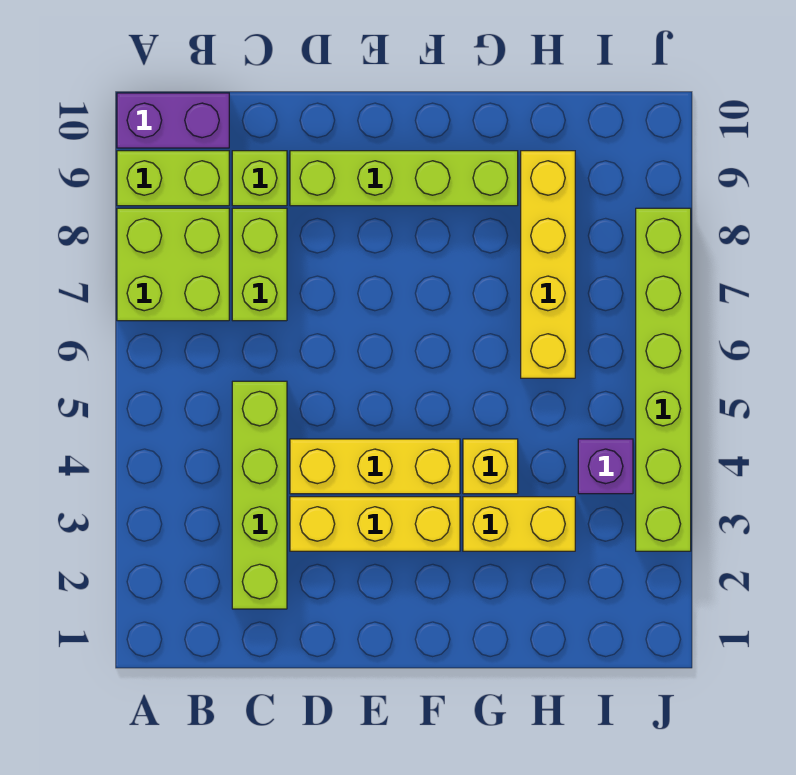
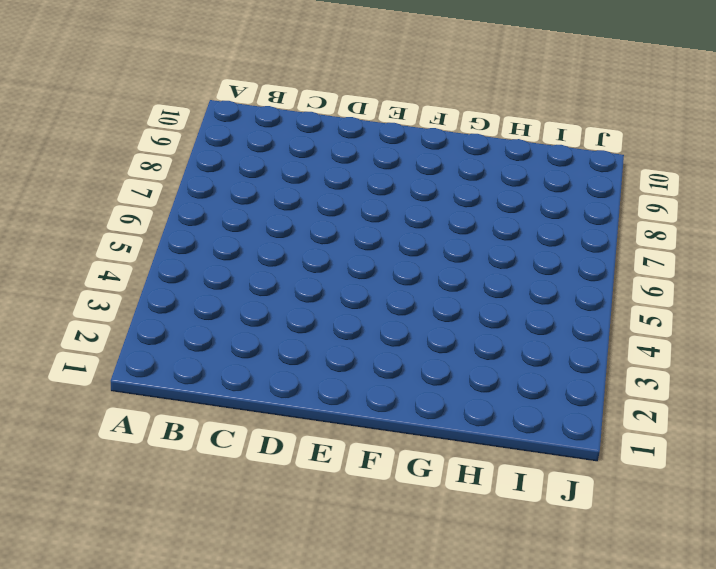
none -> lime brick A7:B8 level 1
none -> lime brick A9:B9 level 1
none -> purple brick A10:B10 level 1

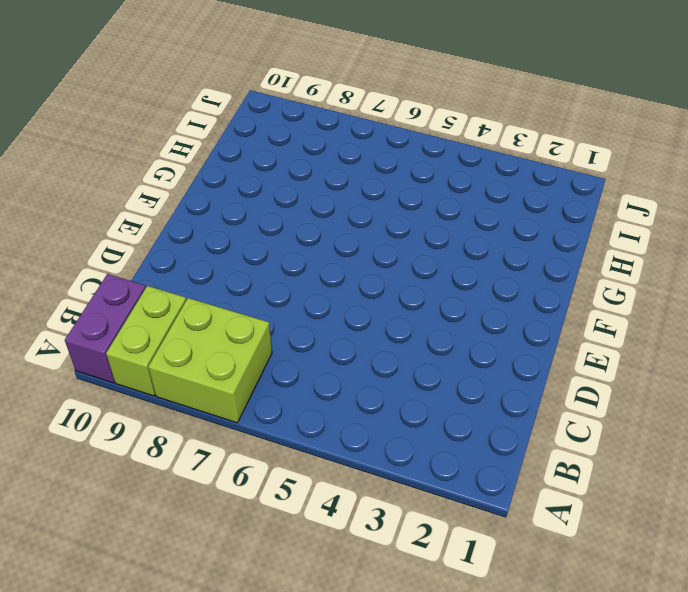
none -> lime brick C2:C5 level 1
none -> lime brick C7:C8 level 1
none -> lime brick C9 level 1

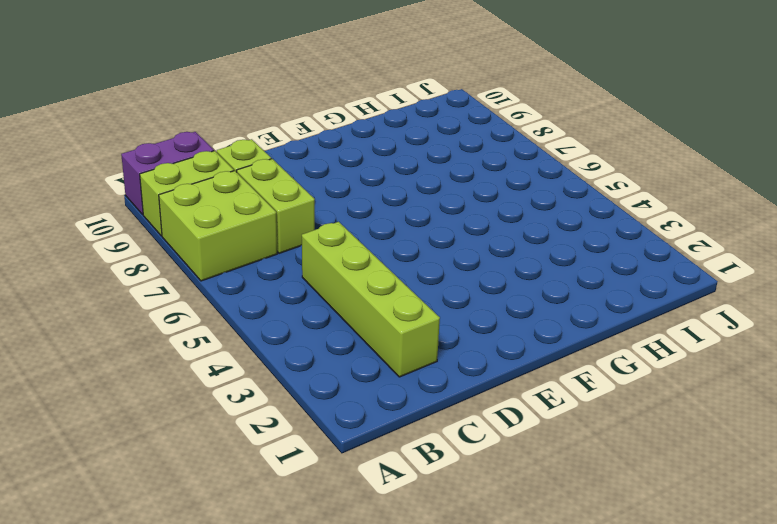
none -> yellow brick D3:F3 level 1
none -> yellow brick D4:F4 level 1
none -> lime brick D9:G9 level 1

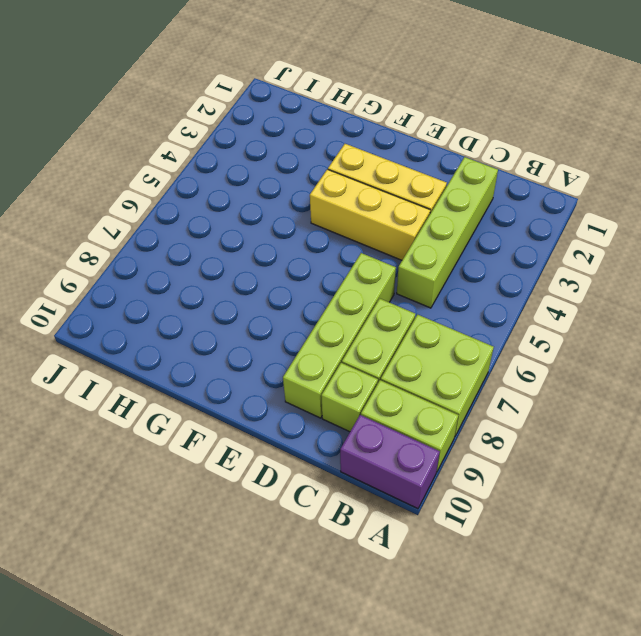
lime brick D6:D9 level 1 -> lime brick D9:G9 level 1
none -> yellow brick G3:H3 level 1
none -> yellow brick G4 level 1
none -> yellow brick H6:H9 level 1

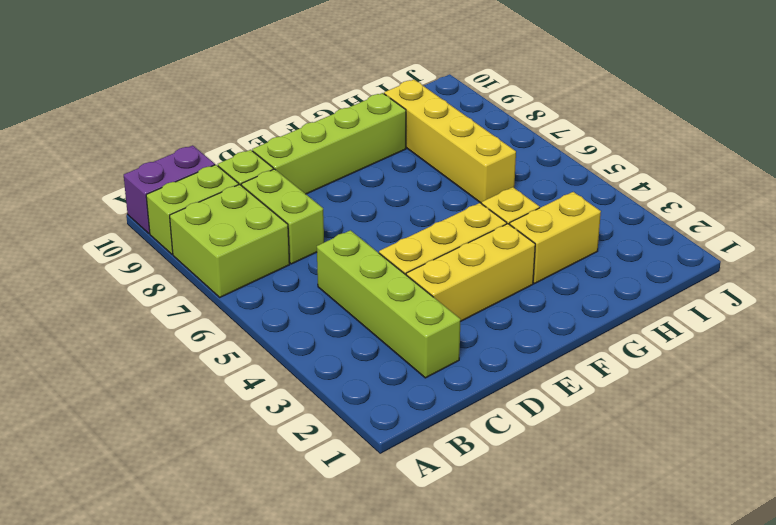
none -> purple brick I4 level 1
none -> lime brick J3:J8 level 1

